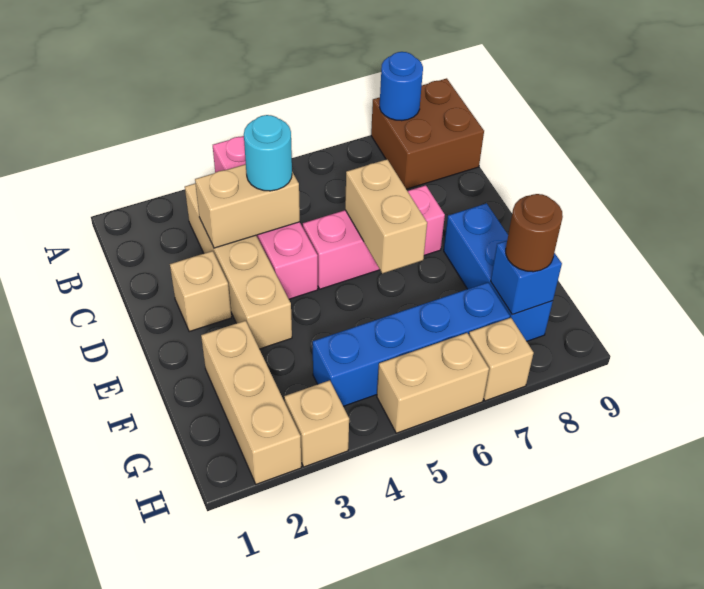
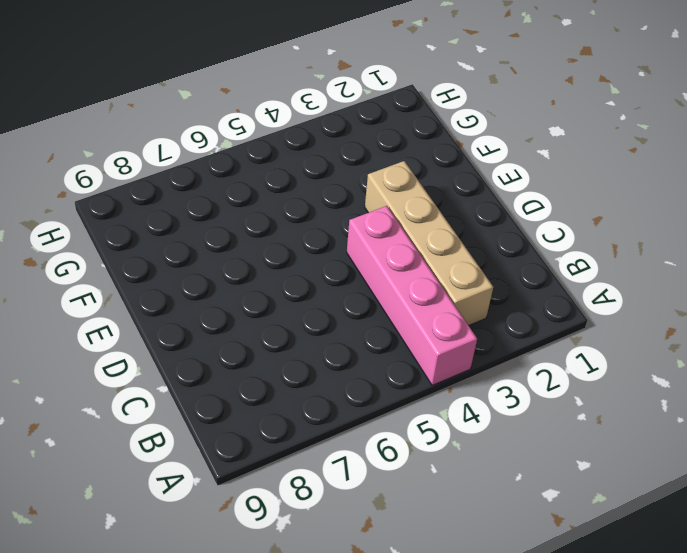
none -> brown brick A8:B9 level 1
none -> tan brick D2 level 1
none -> pink brick D5:D7 level 1

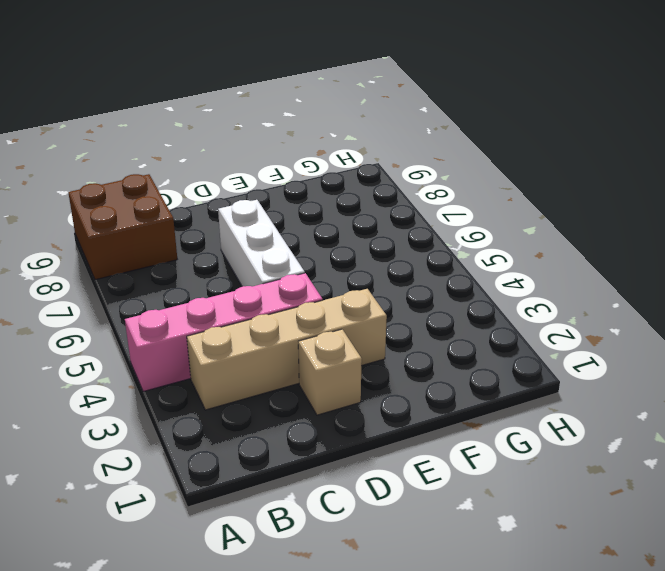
white brick D5:D7 level 1 -> pink brick D5:D7 level 1
none -> blue brick E8:G8 level 1
none -> tan brick F2:H2 level 1
none -> blue brick G4:G7 level 1

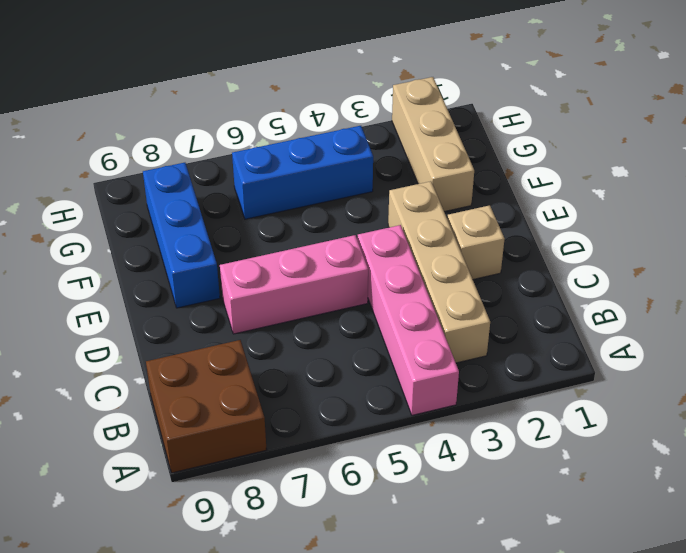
blue brick G4:G6 level 1 -> blue brick G4:G7 level 1
none -> tan brick H3 level 1
none -> tan brick H5:H6 level 1
none -> tan brick H7 level 1

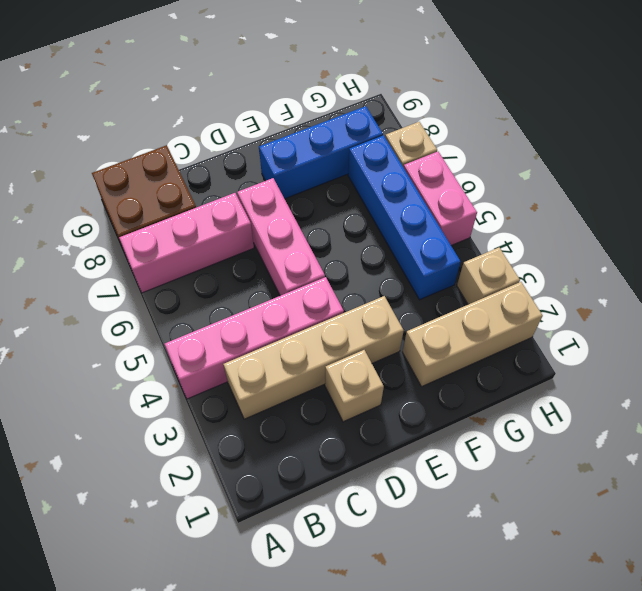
pink brick A7:C7 level 1 -> none
pink brick H5:H6 level 1 -> tan brick H5:H6 level 1
none -> blue round brick A8 level 2
none -> tan brick C3:C4 level 2
none -> tan brick D6:E6 level 2

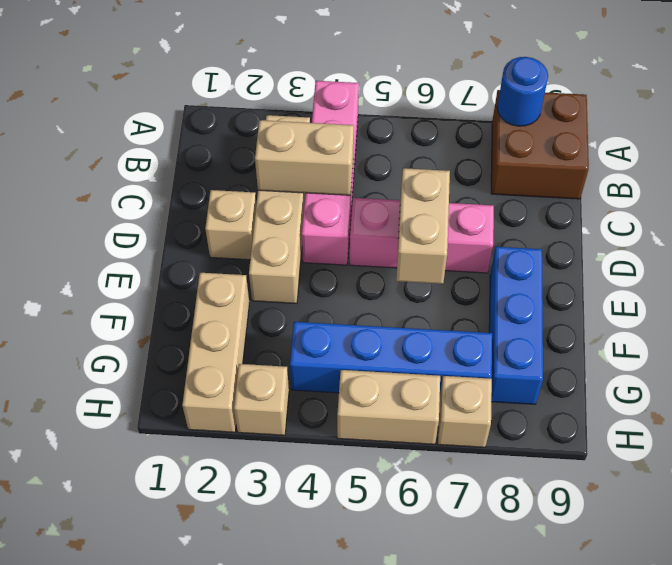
none -> blue brick G8 level 2
none -> cyan round brick C4 level 3
none -> brown round brick G8 level 3

